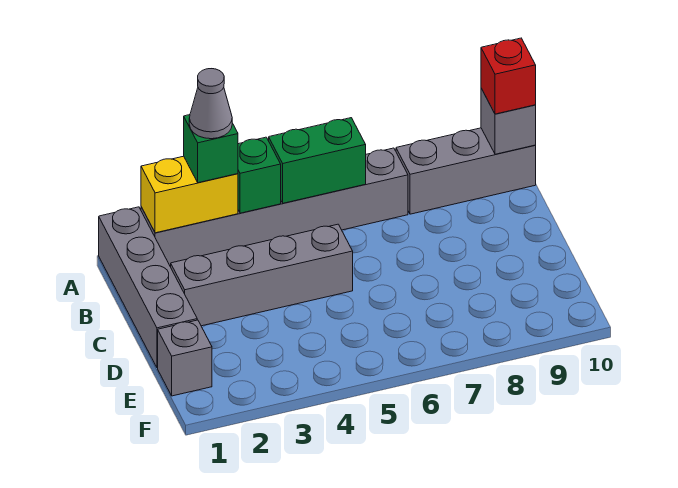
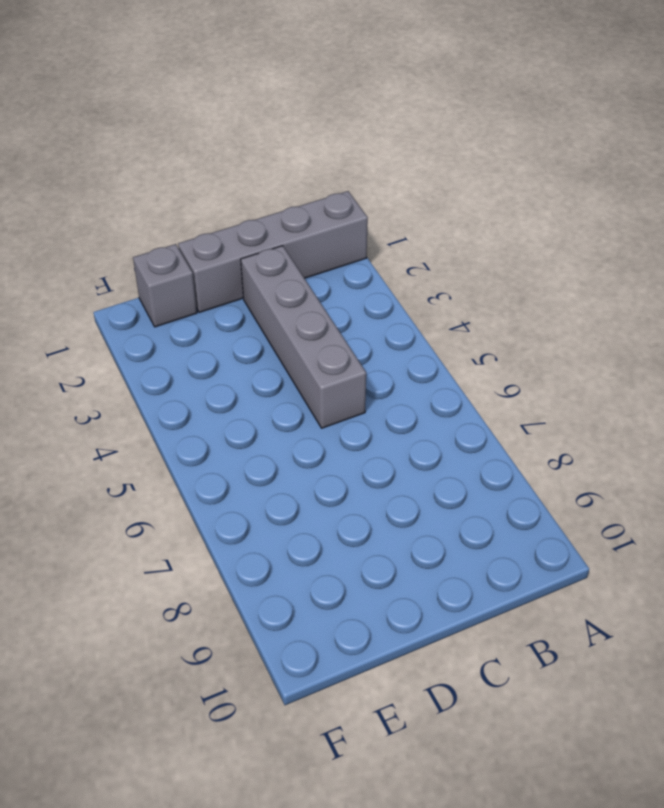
none -> grey brick A2:A7 level 1
none -> grey brick A8:A10 level 1
none -> yellow brick A2:A3 level 2

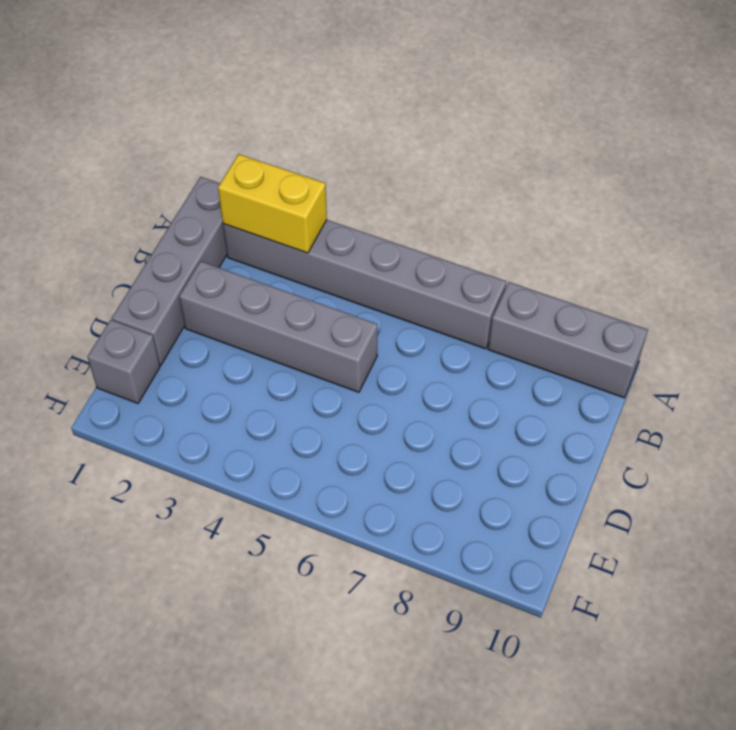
none -> green brick A4 level 2
none -> green brick A5:A6 level 2
none -> grey brick A10 level 2

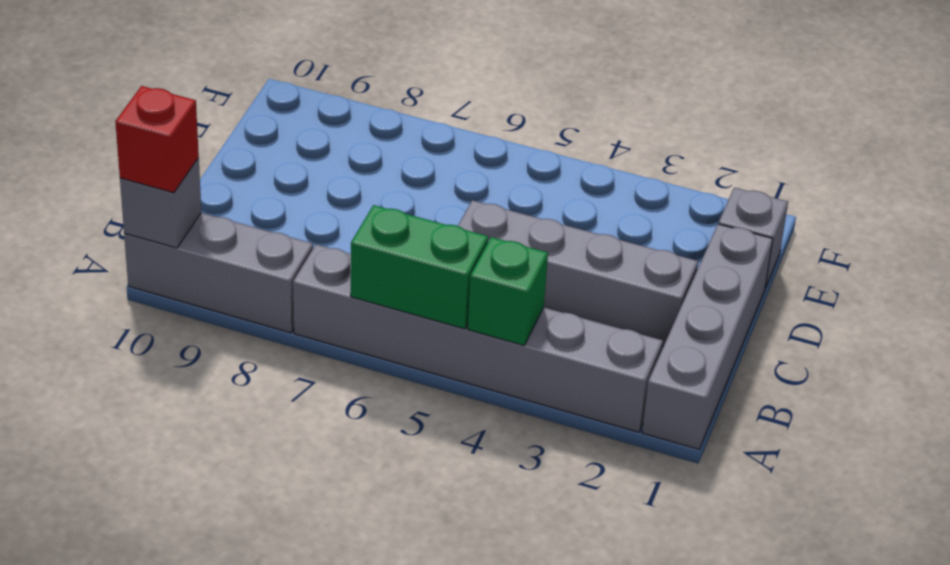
none -> yellow brick A2:A3 level 2
none -> green brick A3 level 3
none -> grey cone A3 level 4

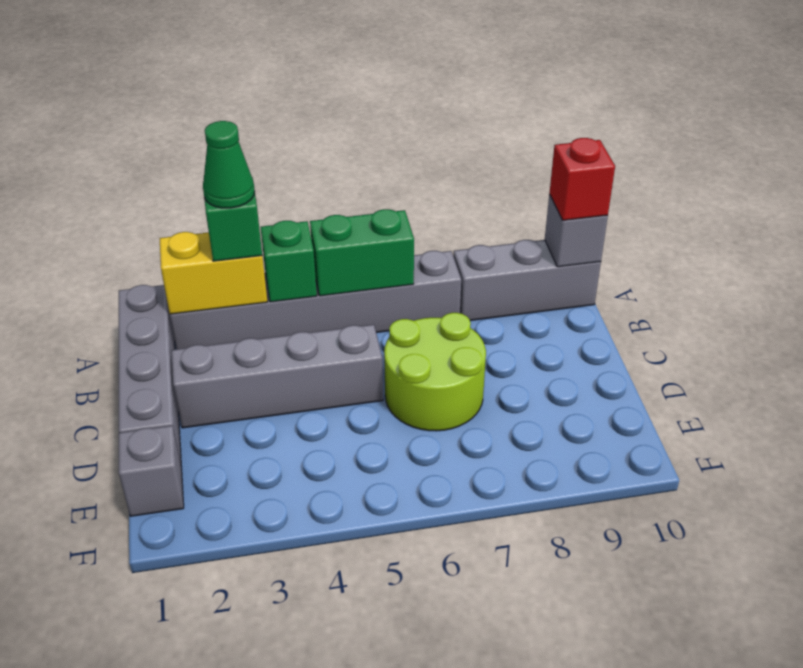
green cone A3 level 4 -> grey cone A3 level 4
lime round brick C6:D7 level 1 -> none

